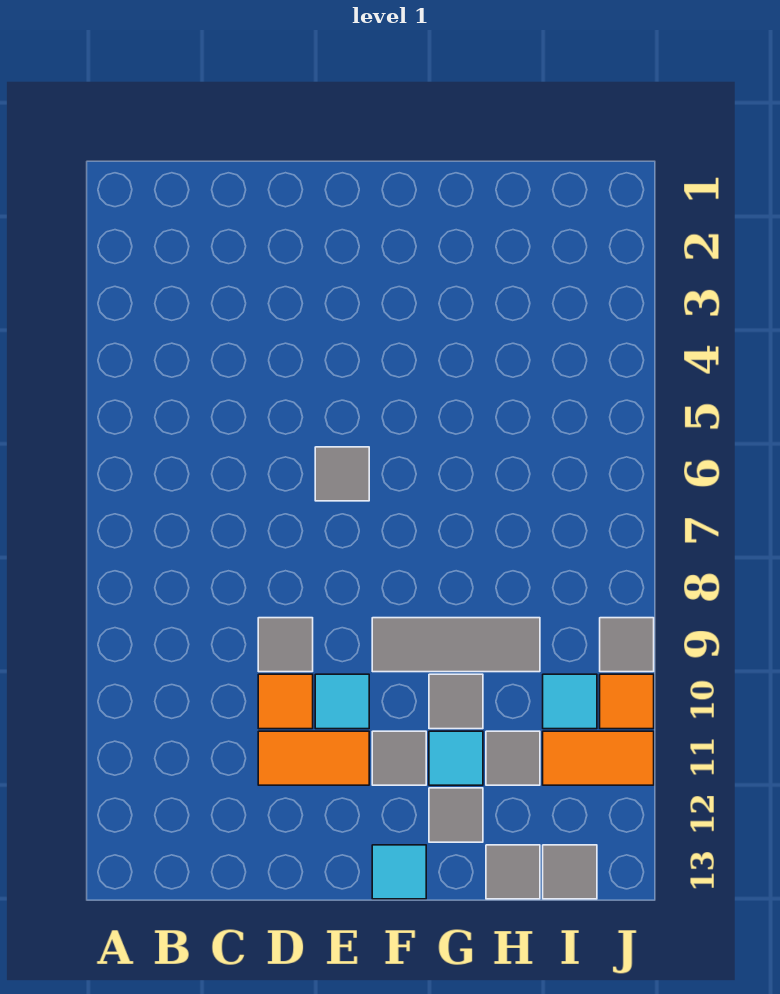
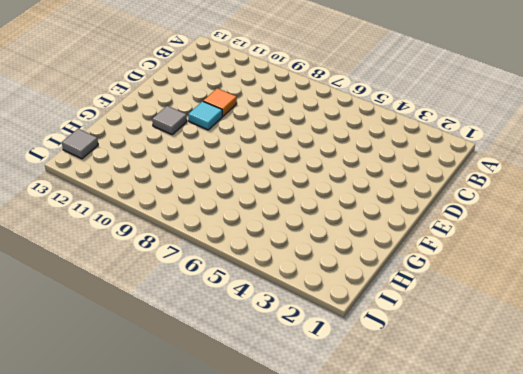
none -> grey tile D9 level 1
none -> orange tile D11:E11 level 1
none -> grey tile E6 level 1

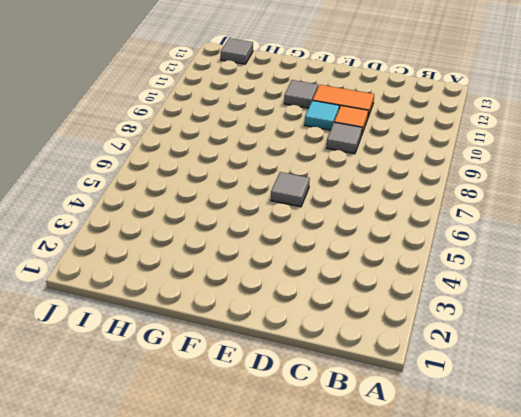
none -> grey tile F9:H9 level 1
none -> cyan tile F13 level 1
none -> grey tile G10 level 1

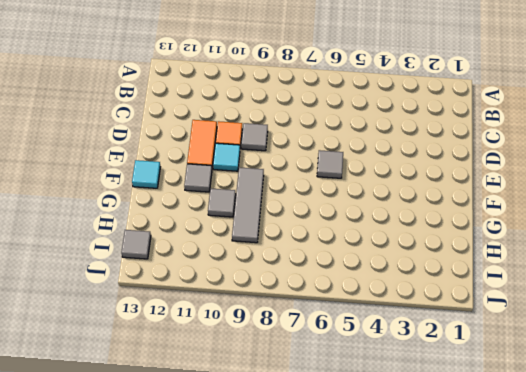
none -> cyan tile G11 level 1
none -> grey tile G12 level 1
none -> grey tile H11 level 1

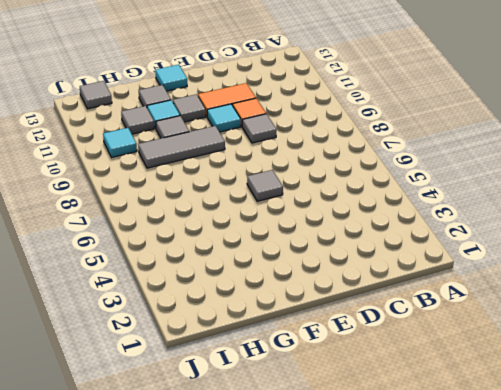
none -> grey tile H13 level 1
none -> orange tile I11:J11 level 1
none -> grey tile J9 level 1

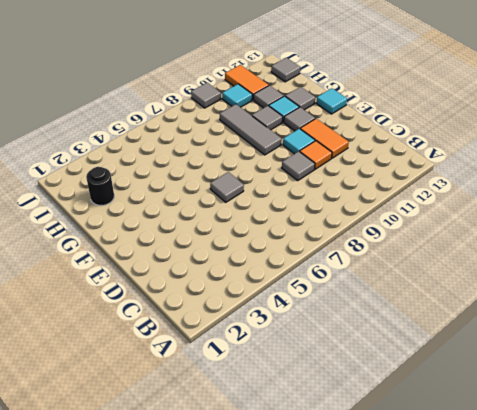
black round brick H2 level 1 -> none
none -> grey tile H13 level 1
none -> orange tile J10 level 1

